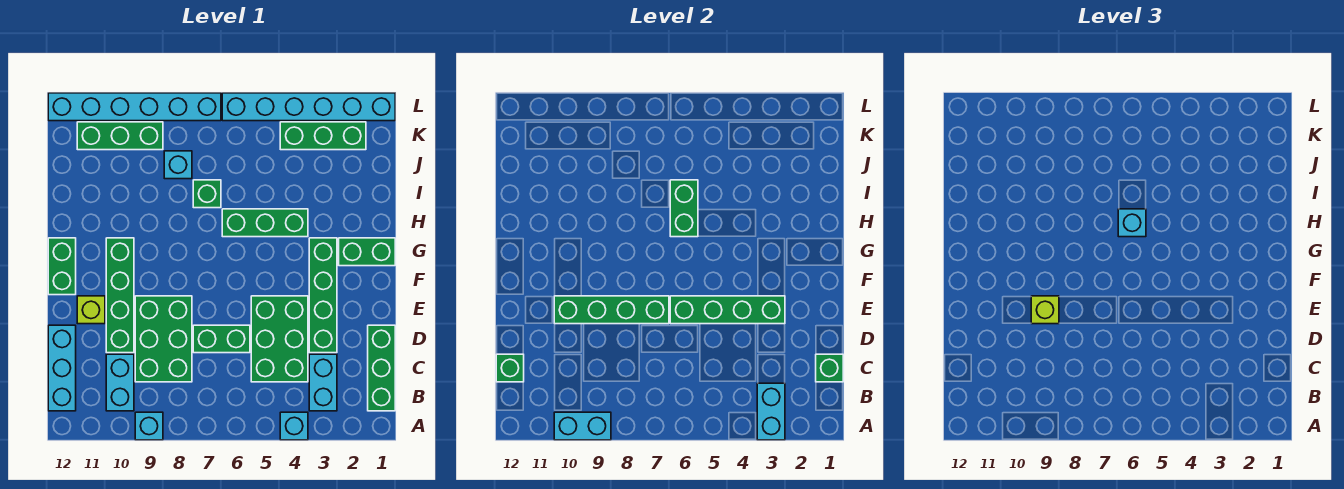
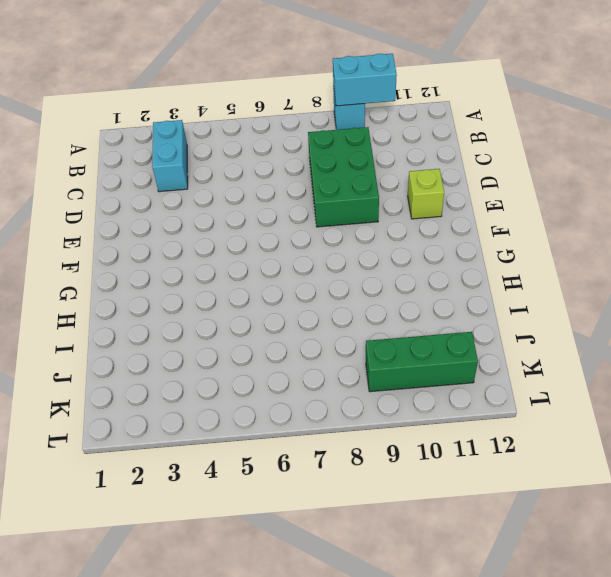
none -> cyan brick A4 level 1
none -> green brick B1:D1 level 1
none -> cyan brick B10:C10 level 1
none -> cyan brick B12:D12 level 1

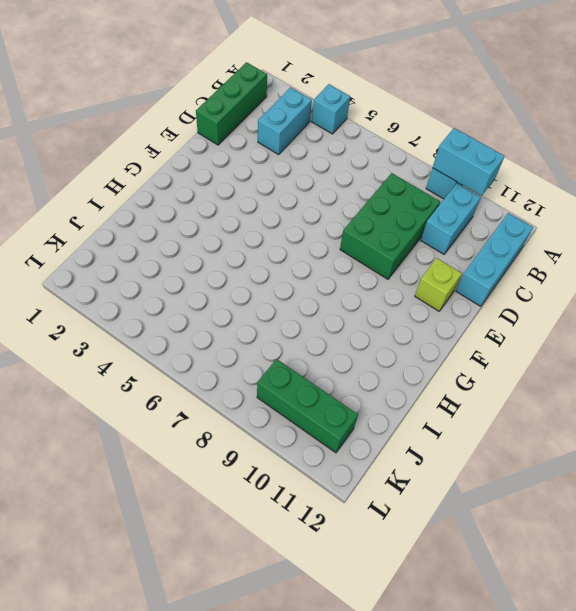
none -> green brick C4:E5 level 1
none -> green brick D3:G3 level 1
none -> green brick D6:D7 level 1
none -> green brick D10:G10 level 1

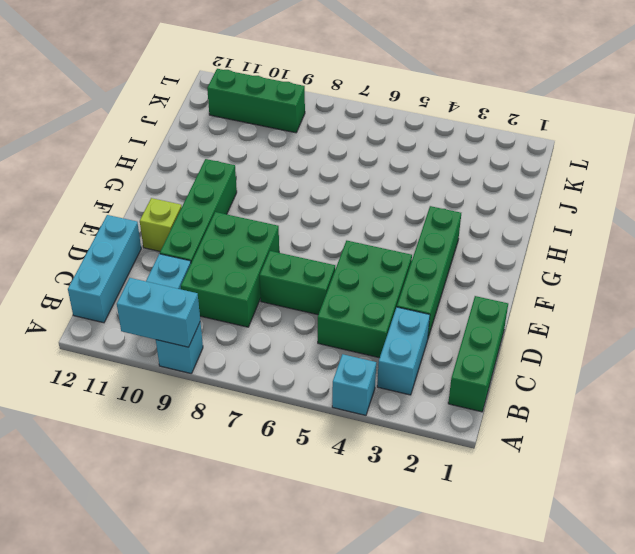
none -> green brick F12:G12 level 1
none -> green brick G1:G2 level 1
none -> green brick H4:H6 level 1
none -> green brick I7 level 1

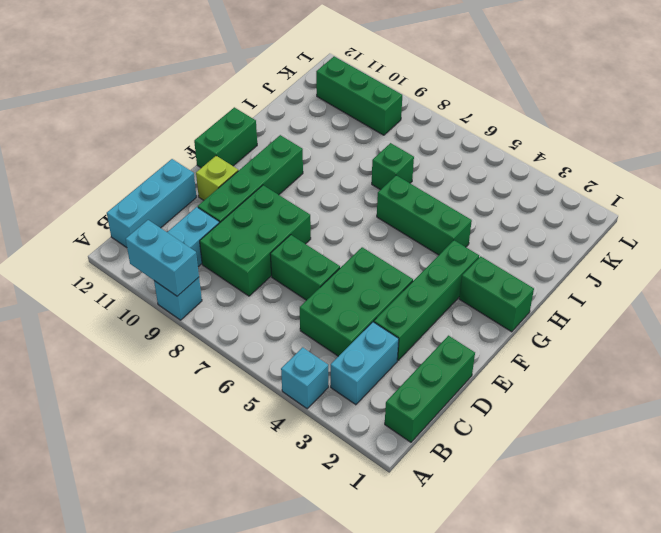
none -> cyan brick J8 level 1
none -> green brick K2:K4 level 1
none -> cyan brick L1:L6 level 1
none -> cyan brick L7:L12 level 1

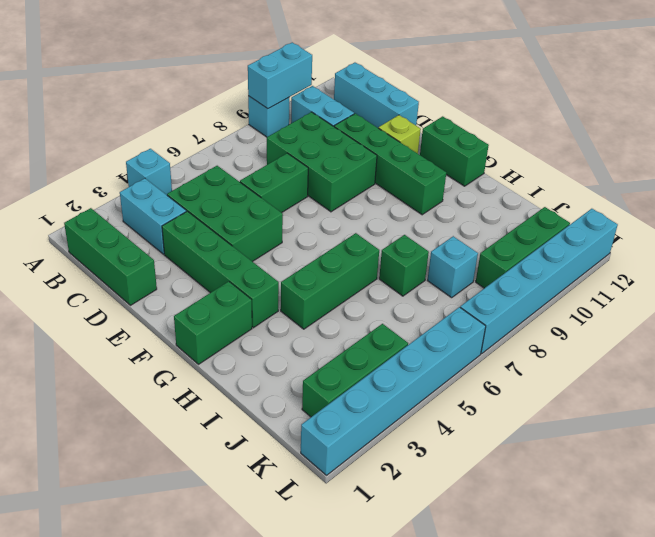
none -> cyan brick A3:B3 level 2
none -> green brick C1 level 2
none -> green brick C12 level 2
none -> green brick E3:E6 level 2

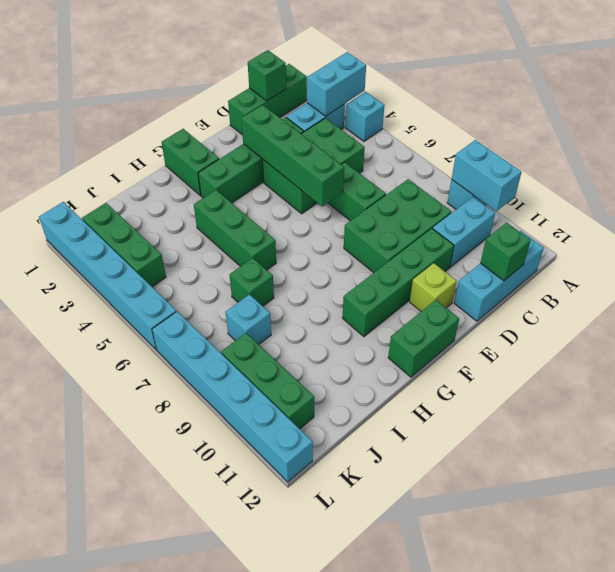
none -> green brick E7:E10 level 2
none -> green brick H6:I6 level 2
none -> lime brick E9 level 3
none -> cyan brick H6 level 3

